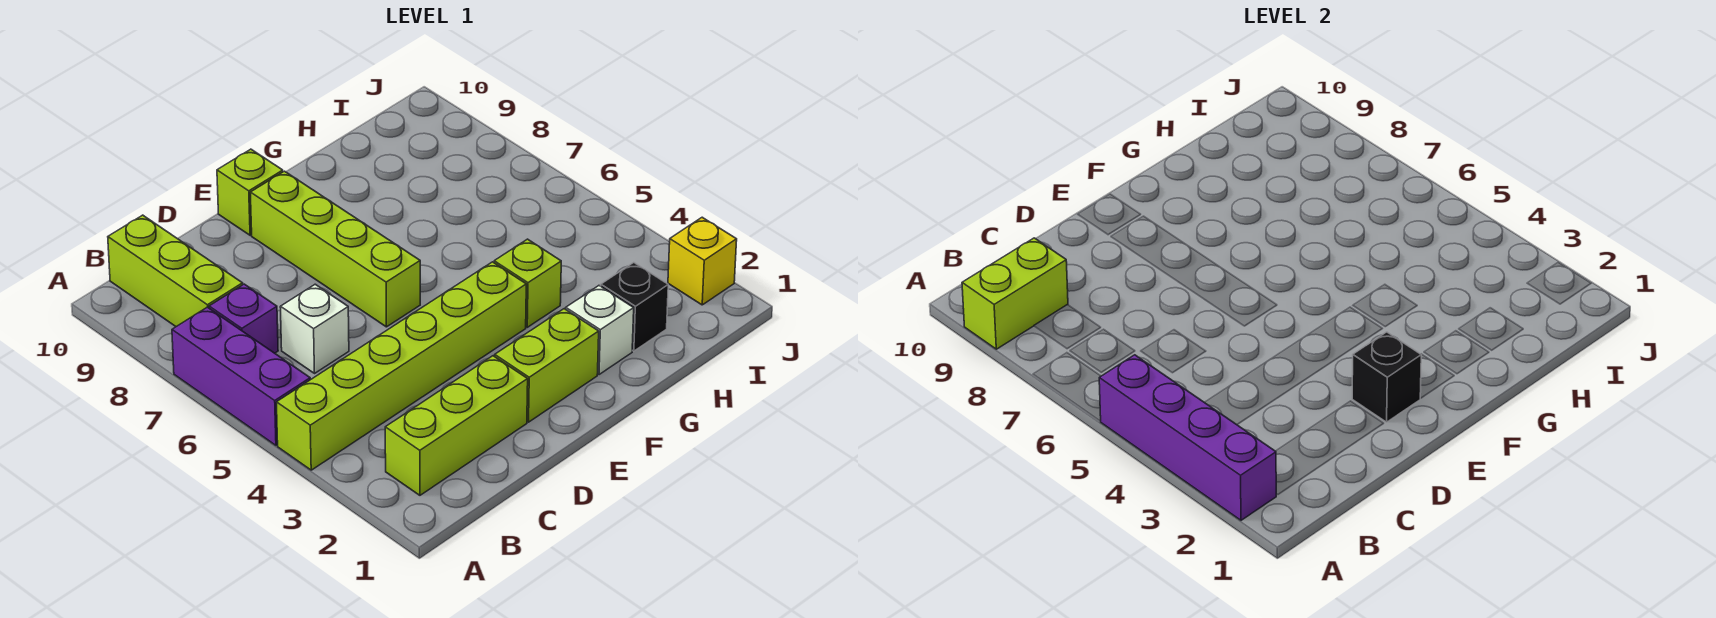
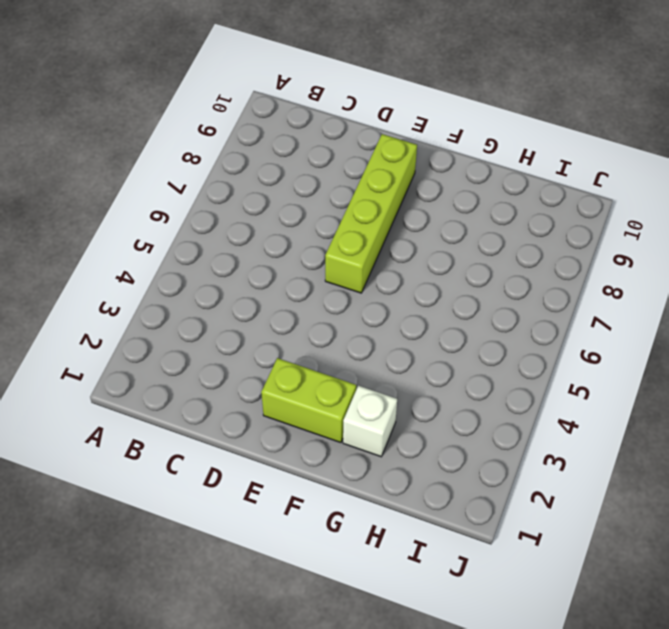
none -> lime brick A4:F4 level 1
none -> purple brick A5:A7 level 1
none -> lime brick B2:D2 level 1

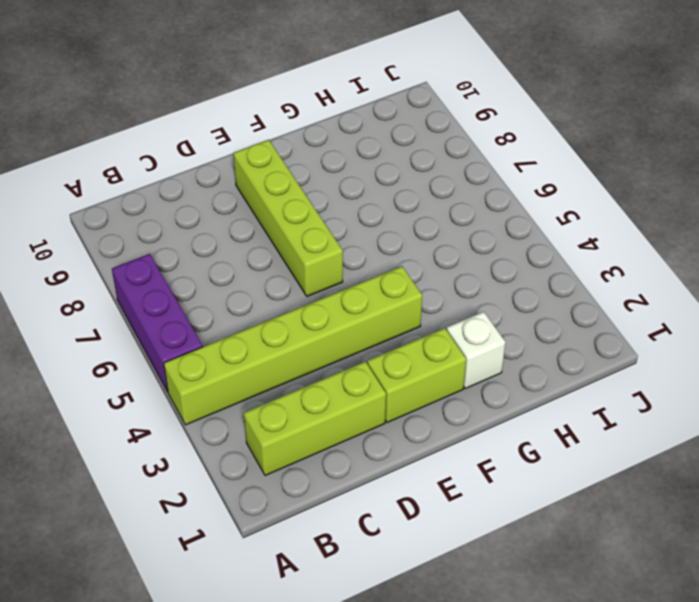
none -> purple brick B7 level 1
none -> lime brick B8:B10 level 1
none -> white brick C6 level 1

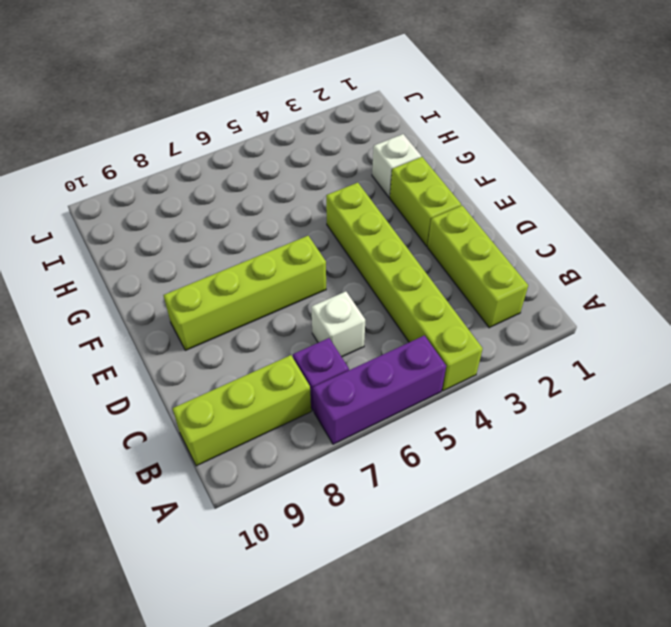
none -> lime brick E10 level 1
none -> lime brick G4 level 1
none -> black brick H2 level 1

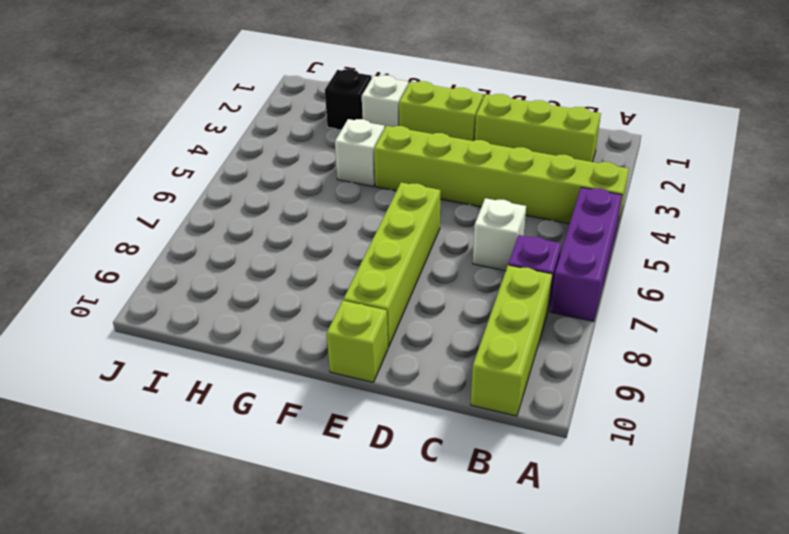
white brick G4 level 1 -> lime brick G4 level 1
none -> yellow brick J2 level 1
none -> purple brick A2:A5 level 2
none -> lime brick A9:B9 level 2

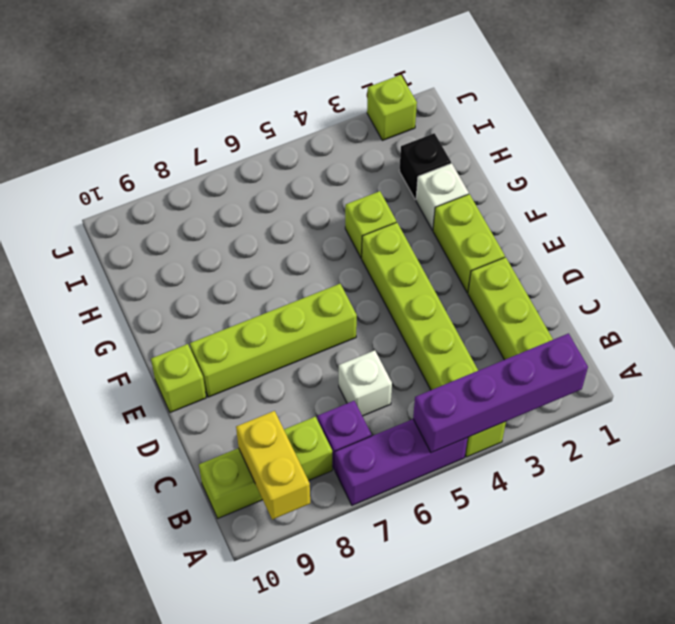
yellow brick A9:B9 level 2 -> lime brick A9:B9 level 2
lime brick J2 level 1 -> yellow brick J2 level 1
none -> black brick E2 level 2

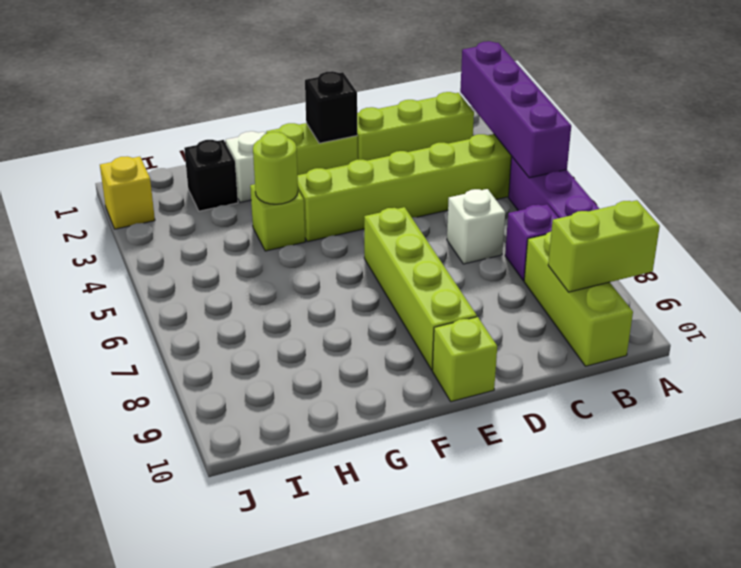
lime round brick G4 level 2 -> none

